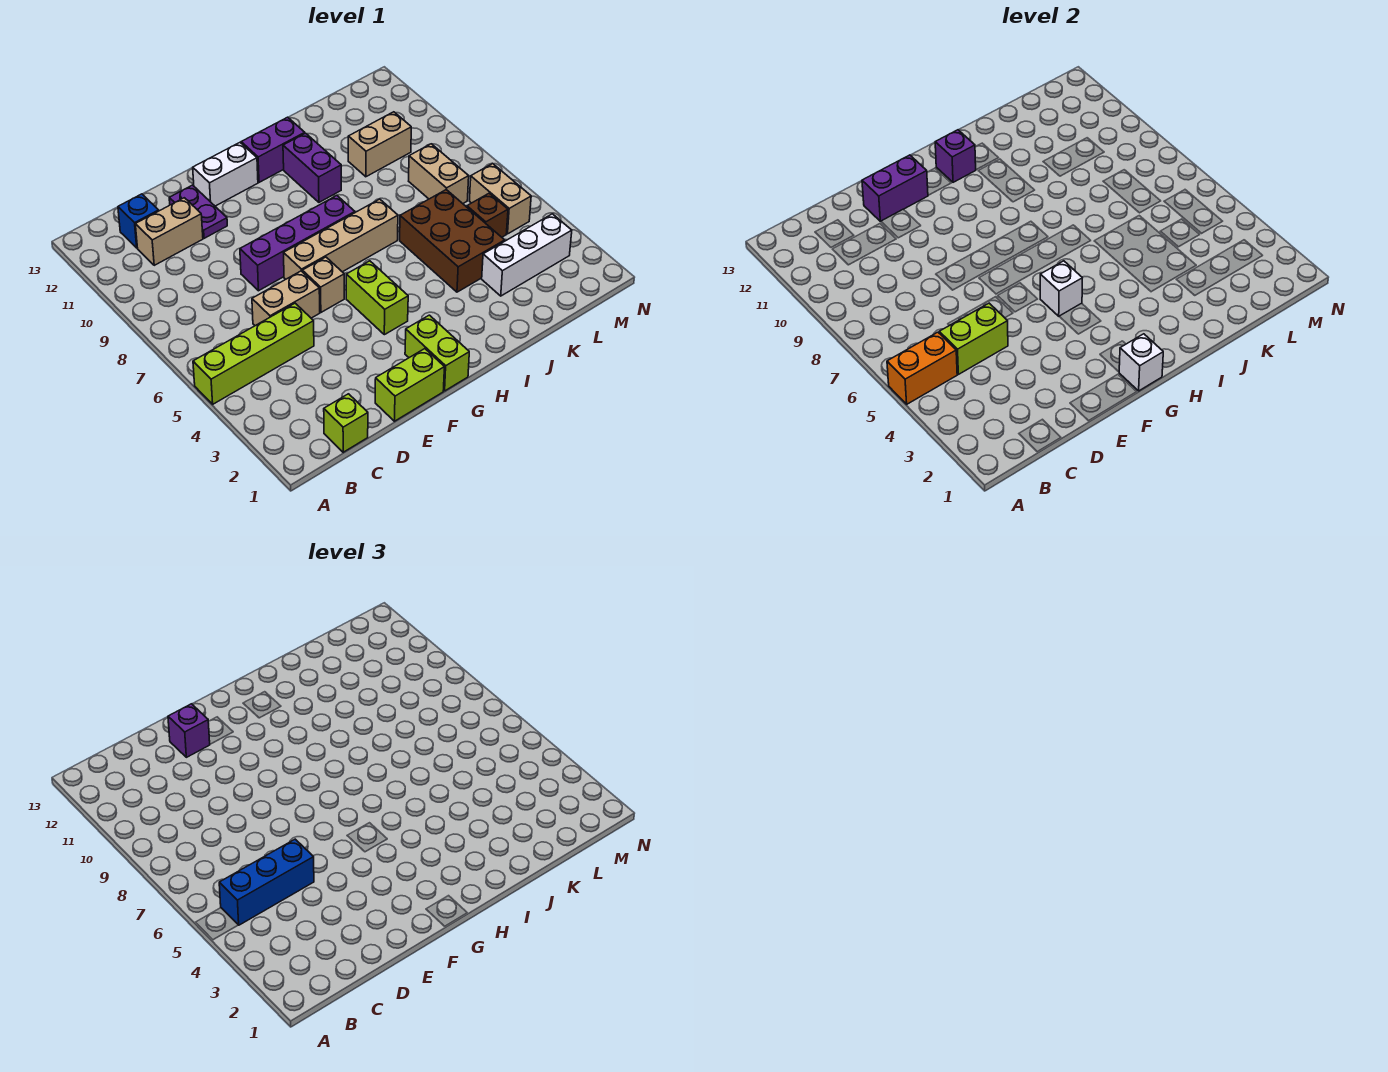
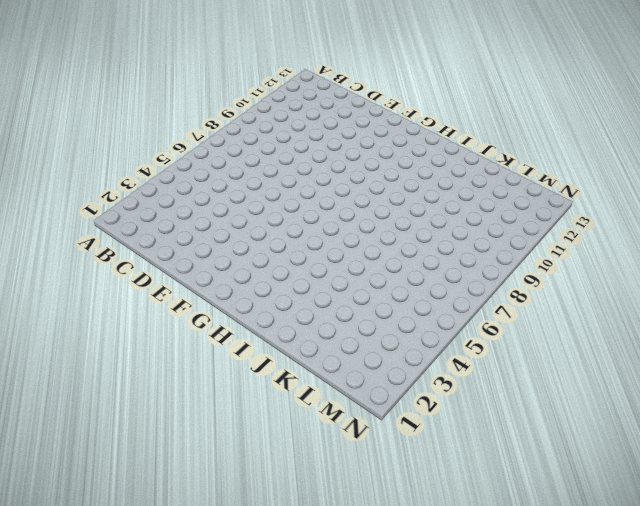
none -> lime brick A5:D5 level 1
none -> lime brick C1 level 1
none -> tan brick C11:D11 level 1

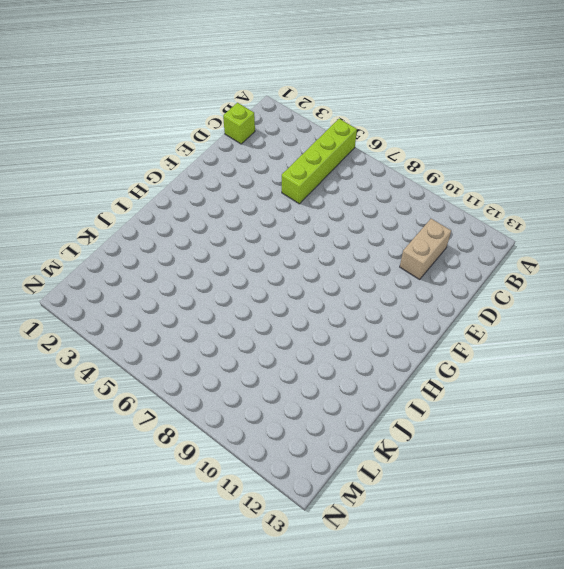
none -> blue brick C12 level 1
none -> tan brick D6:E6 level 1
none -> lime brick E1:F1 level 1

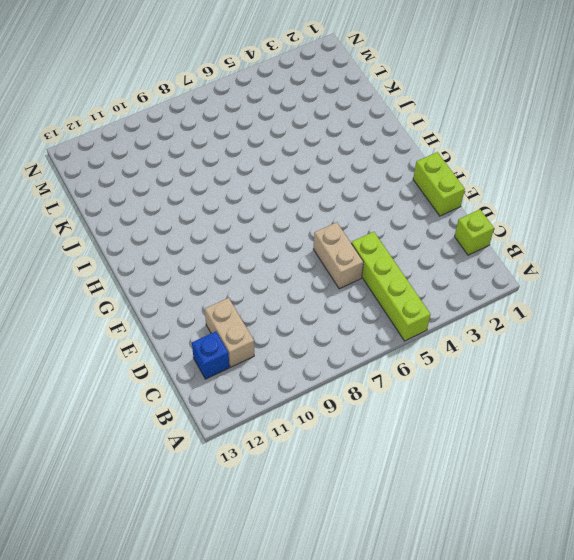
none -> purple brick E8:H8 level 1
none -> purple plate E11:E12 level 1
none -> tan brick F6 level 1

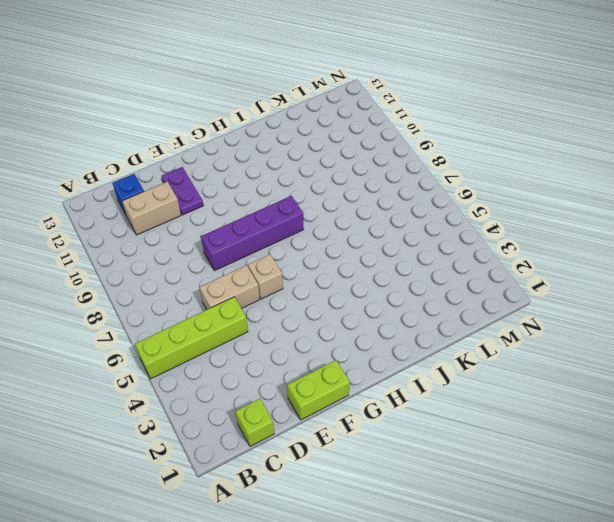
none -> tan brick F7:I7 level 1
none -> white brick F12:G12 level 1
none -> lime brick G1:G2 level 1

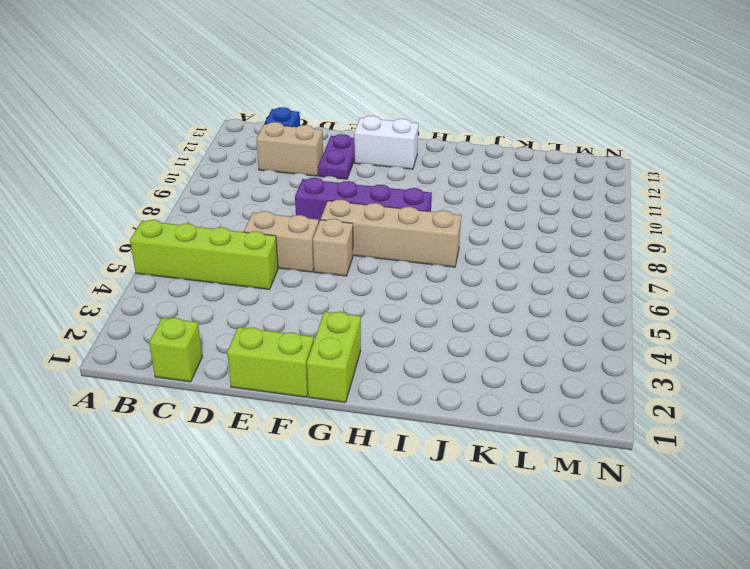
none -> lime brick G4:G5 level 1
none -> purple brick H12:I12 level 1
none -> purple brick I10:I11 level 1

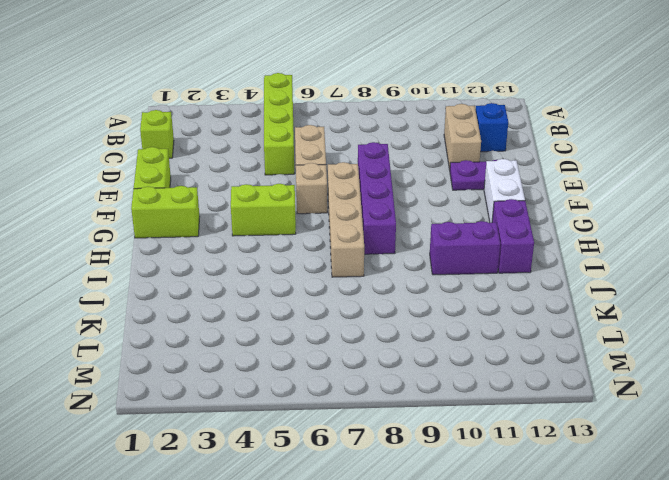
none -> brown brick J4:K6 level 1
none -> white brick K3:M3 level 1
none -> tan brick K10:L10 level 1

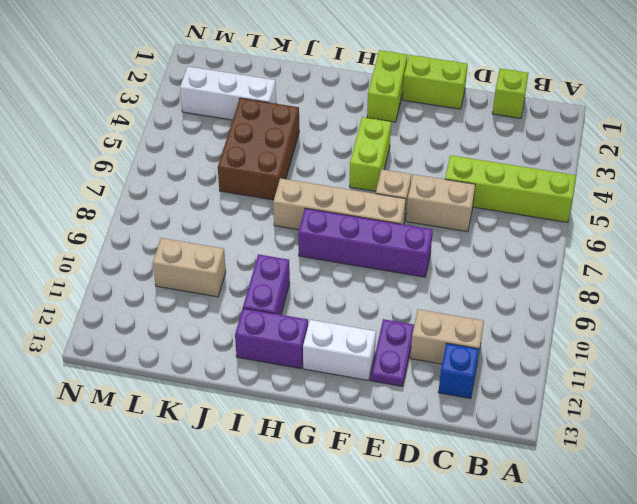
none -> brown brick L5 level 1
none -> tan brick L7:L8 level 1
none -> tan brick M5:M6 level 1

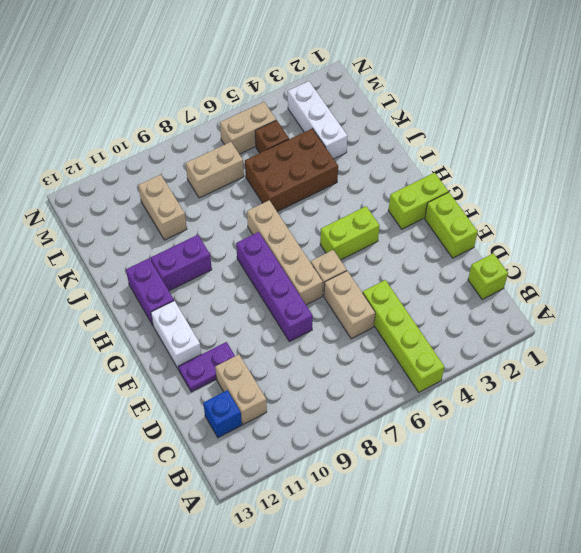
none -> orange brick A5:B5 level 2
none -> lime brick C5:D5 level 2
none -> purple brick E12:F12 level 2

